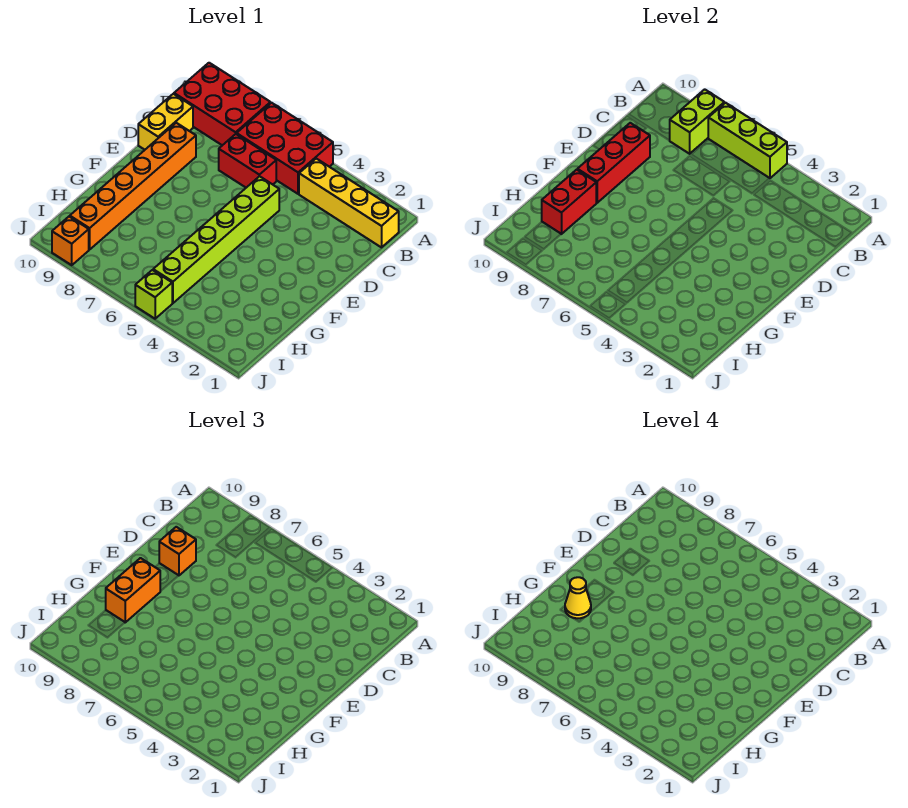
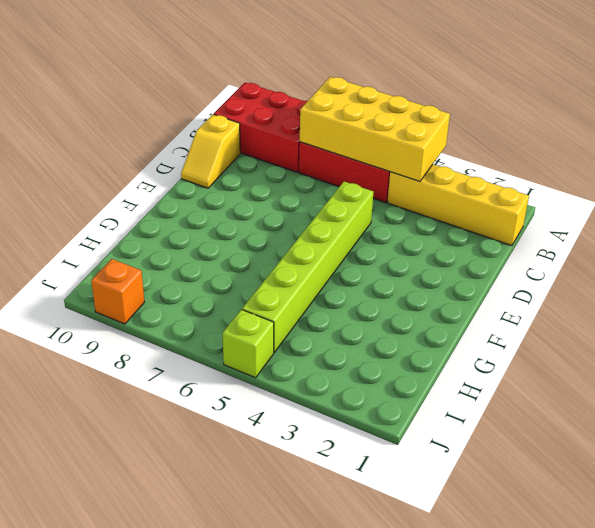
yellow brick A4:B7 level 2 -> lime brick A5:A7 level 2
yellow slope C10:D10 level 1 top C -> yellow brick C10:D10 level 1
none -> red brick C6:C7 level 1
none -> orange brick D9:I9 level 1
none -> lime brick A8:B8 level 2

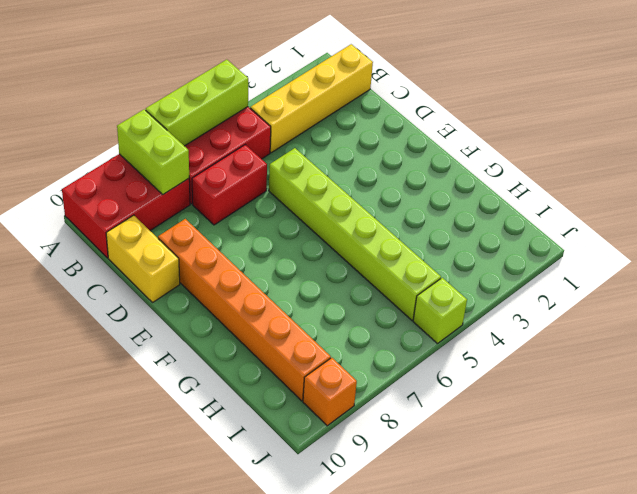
none -> red brick D9:F9 level 2
none -> red brick G9:H9 level 2
none -> orange brick D9 level 3

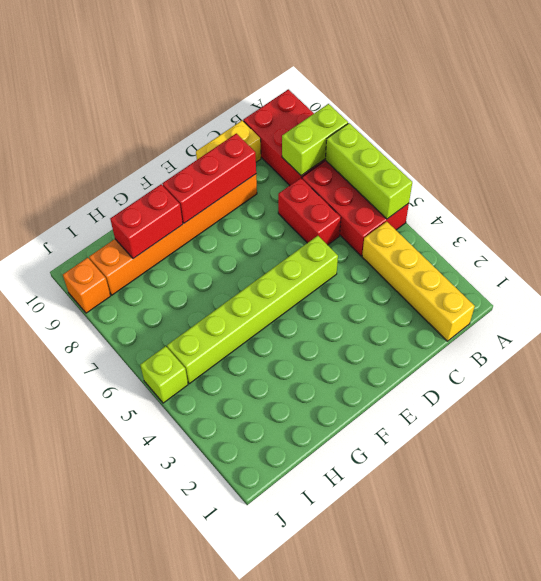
none -> orange brick D9 level 3
none -> orange brick F9:G9 level 3
none -> yellow cone G9 level 4

